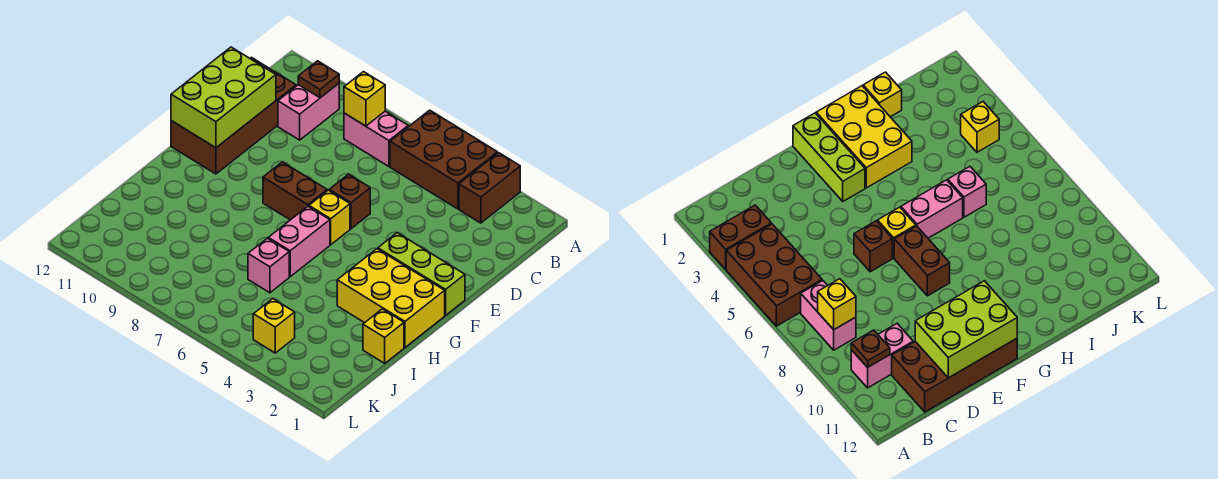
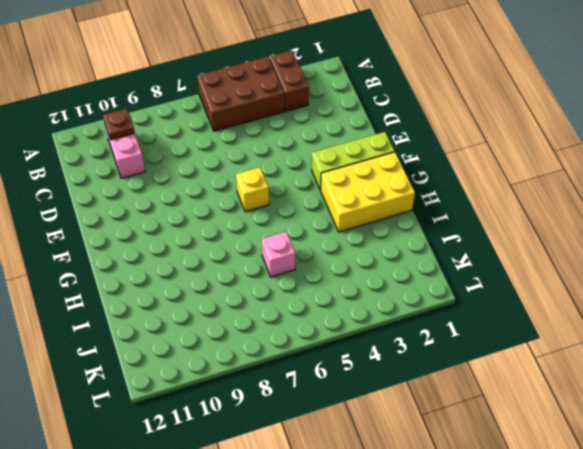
none -> pink brick B7:B8 level 1
none -> brown brick C11:F12 level 1
none -> brown brick E6 level 1

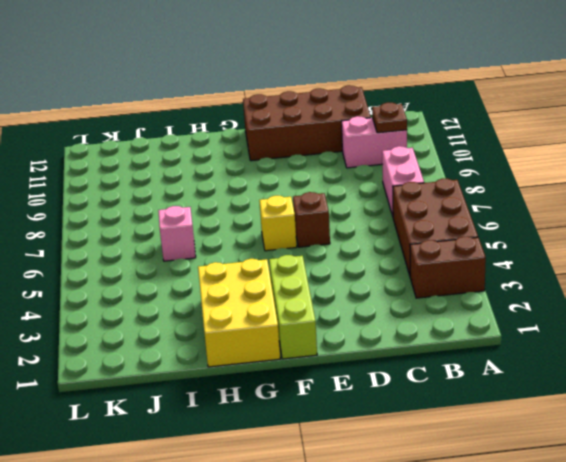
none -> brown brick F7:F8 level 1
none -> pink brick G6:H6 level 1
none -> yellow brick I1 level 1

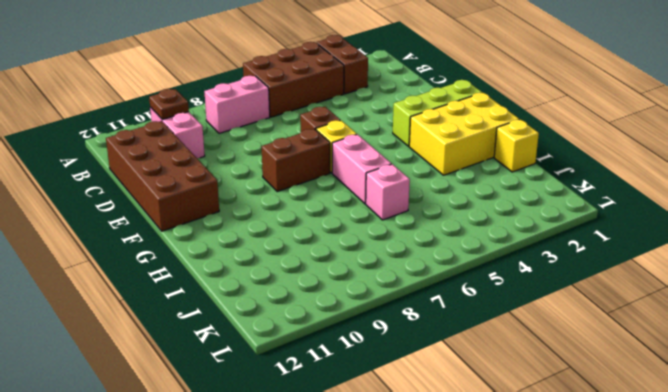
none -> yellow brick K4 level 1
none -> yellow brick B8 level 2
none -> lime brick D11:F12 level 2

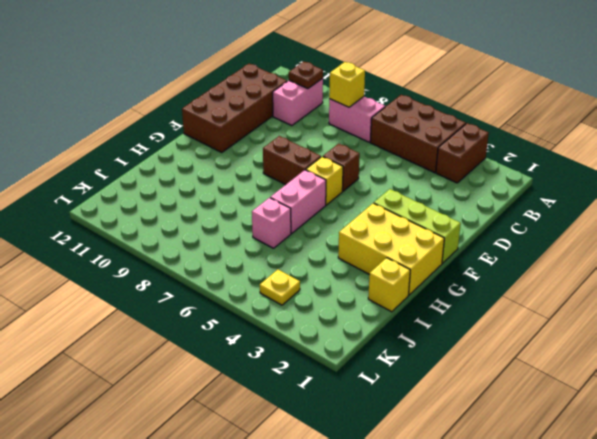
yellow plate K4 level 1 -> yellow brick K4 level 1
none -> lime brick D11:F12 level 2

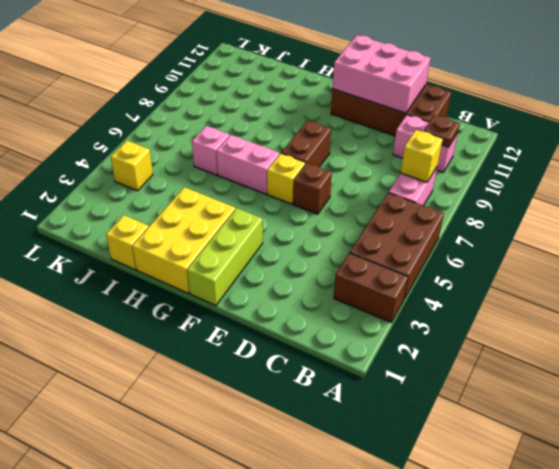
pink brick D11:F12 level 2 -> lime brick D11:F12 level 2

